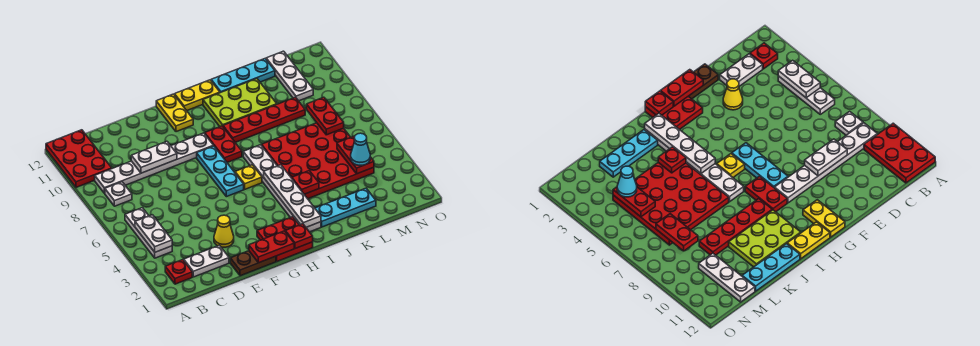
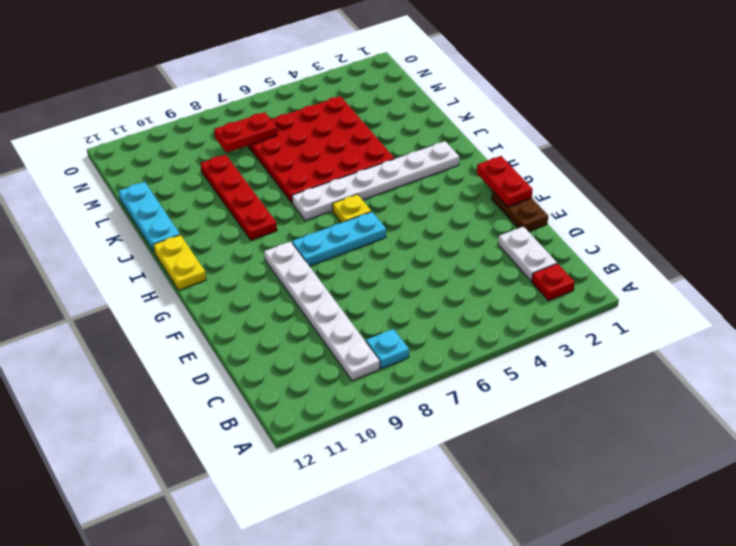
cyan plate B8 level 1 -> white plate B8 level 1
none -> red plate A10:B12 level 1
none -> white plate B4:B6 level 1
none -> yellow cone E3 level 1
none -> red plate G1:H2 level 1

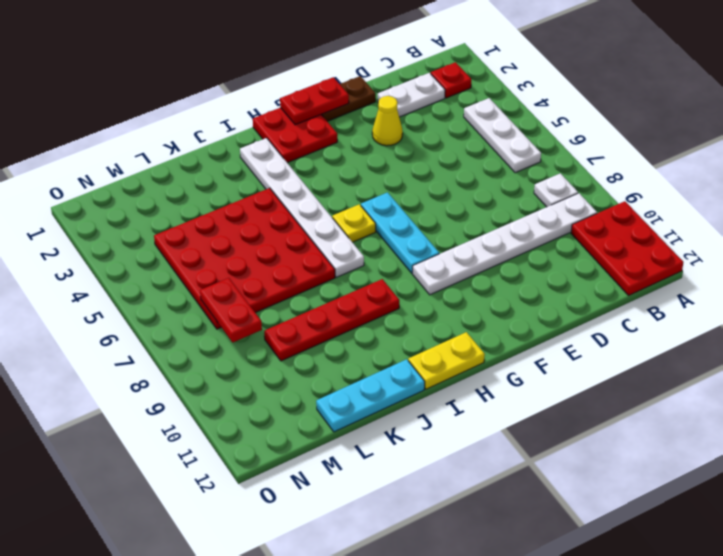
none -> yellow plate G11:G12 level 1
none -> red plate H8:H9 level 1
none -> lime plate I10:K11 level 1
none -> cyan plate J2:L2 level 1

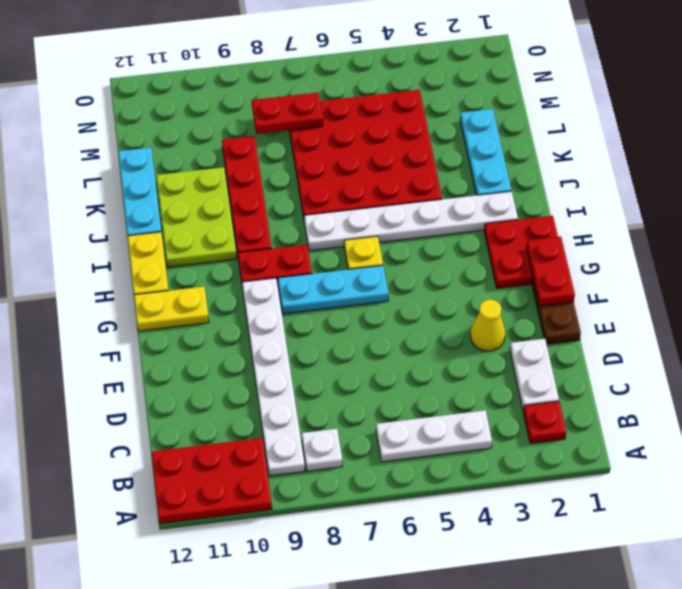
none -> white plate M10:M12 level 1
none -> white plate B4:B5 level 2
none -> white plate D9:E9 level 2
none -> red plate H1 level 2

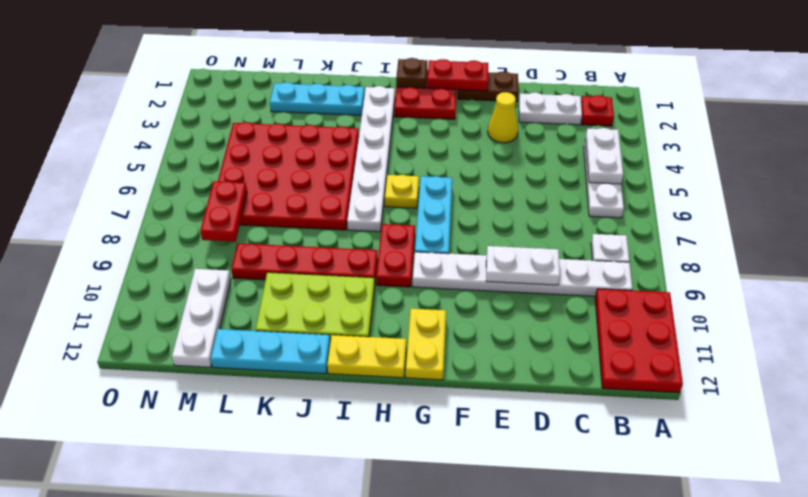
brown plate H1 level 2 -> red plate H1 level 2
none -> white plate I2:I5 level 2
none -> red plate J4 level 2
none -> red plate M4:M5 level 2
none -> cyan cone M4 level 3

